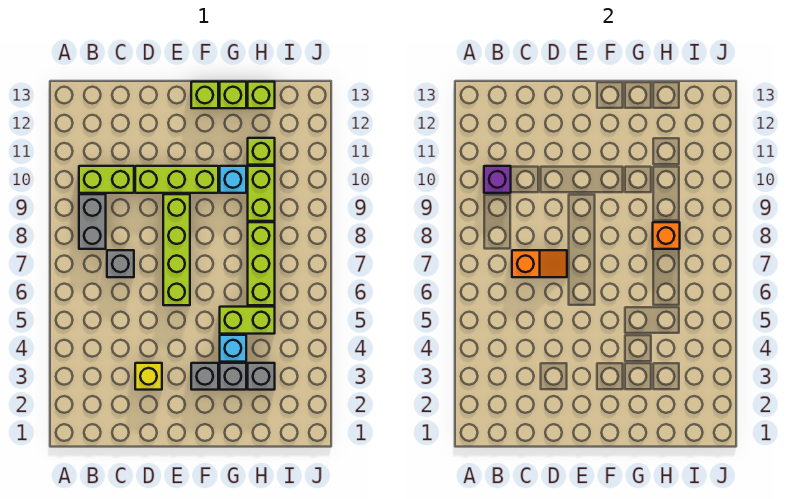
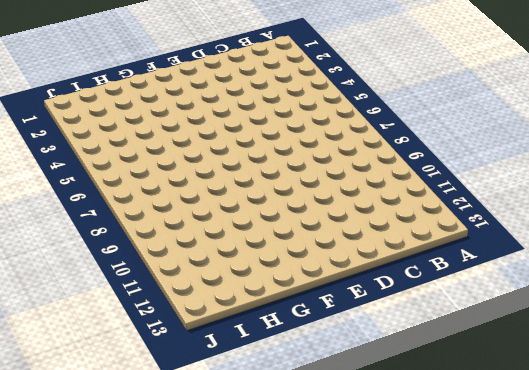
none -> grey brick B8:B9 level 1
none -> lime brick B10:C10 level 1
none -> grey brick C7 level 1

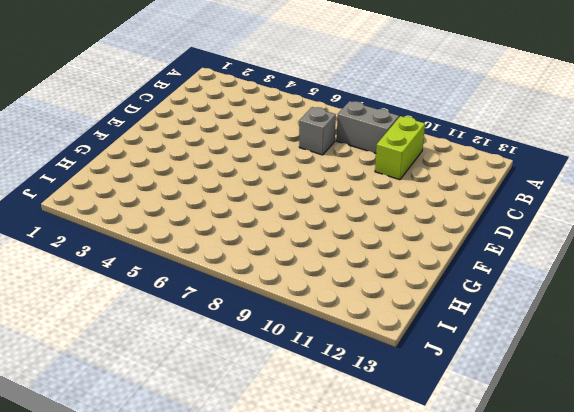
none -> yellow brick D3 level 1
none -> lime brick D10:F10 level 1
none -> lime brick E6:E9 level 1

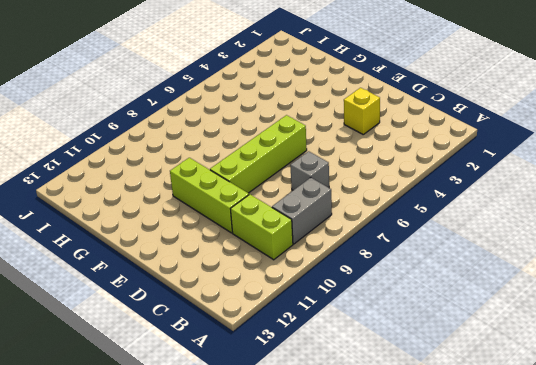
none -> grey brick F3 level 1
none -> lime brick F13 level 1
none -> grey brick G3 level 1

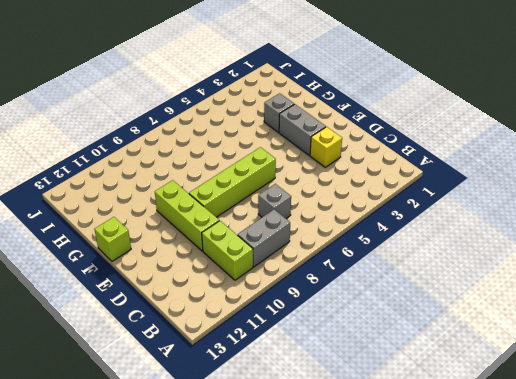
grey brick E3:F3 level 1 -> grey brick F3 level 1
none -> cyan brick G4 level 1
none -> lime brick G5:H5 level 1
none -> cyan brick G10 level 1

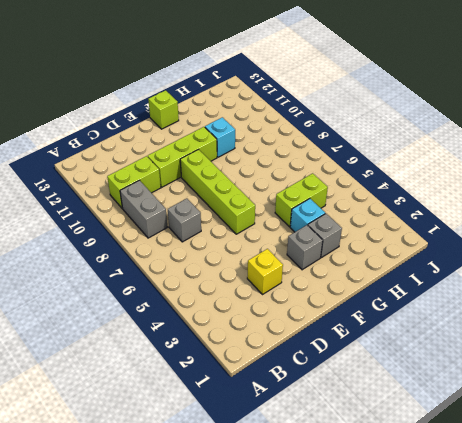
none -> lime brick G13 level 1
none -> grey brick H3 level 1
none -> lime brick H6:H8 level 1

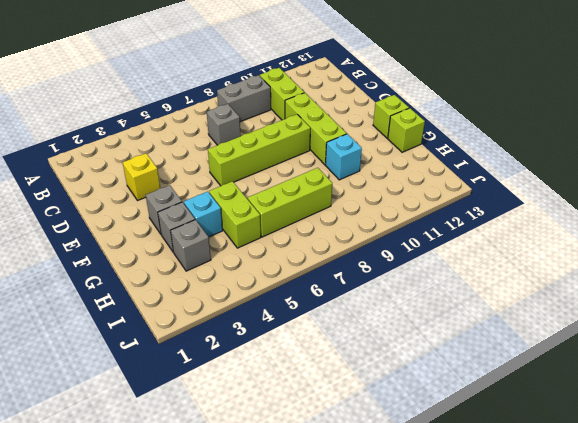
none -> lime brick H9:H10 level 1
none -> lime brick H11 level 1
none -> lime brick H13 level 1

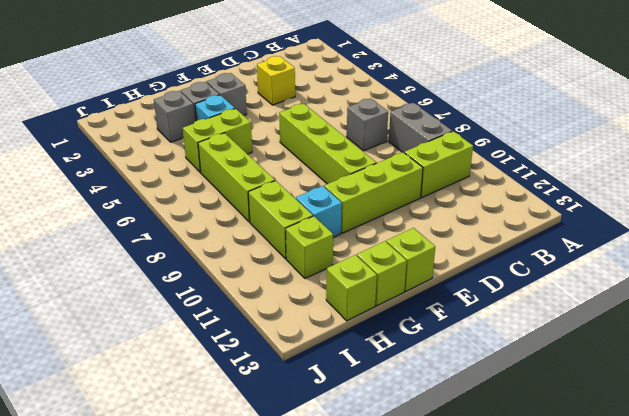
none -> purple brick B10 level 2
none -> orange slope C7:D7 level 2 top C
none -> orange brick H8 level 2

